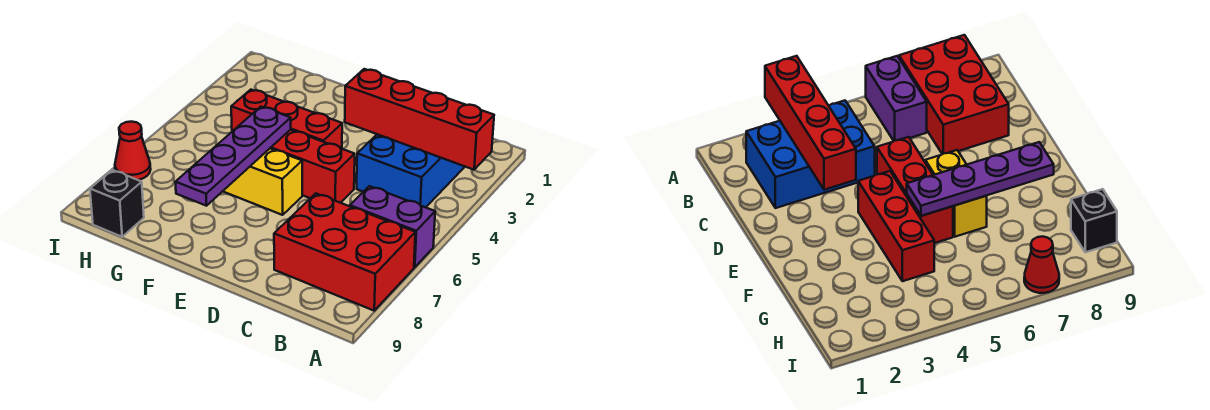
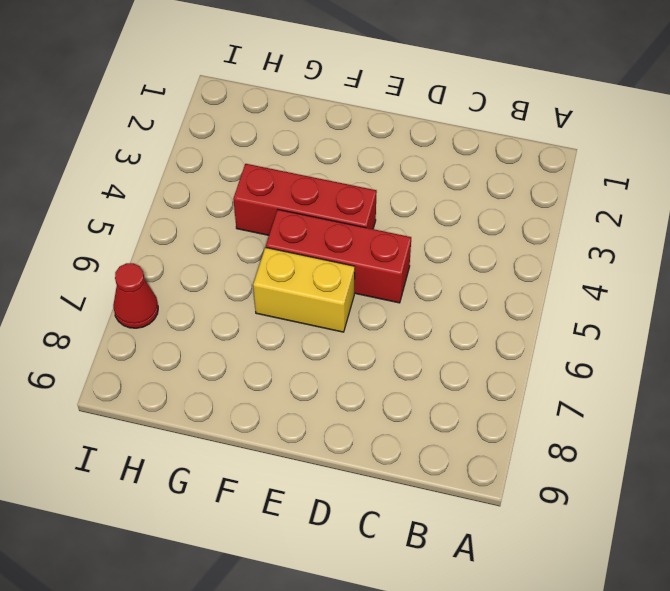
none -> purple brick A6:B6 level 1
none -> red brick A7:C8 level 1

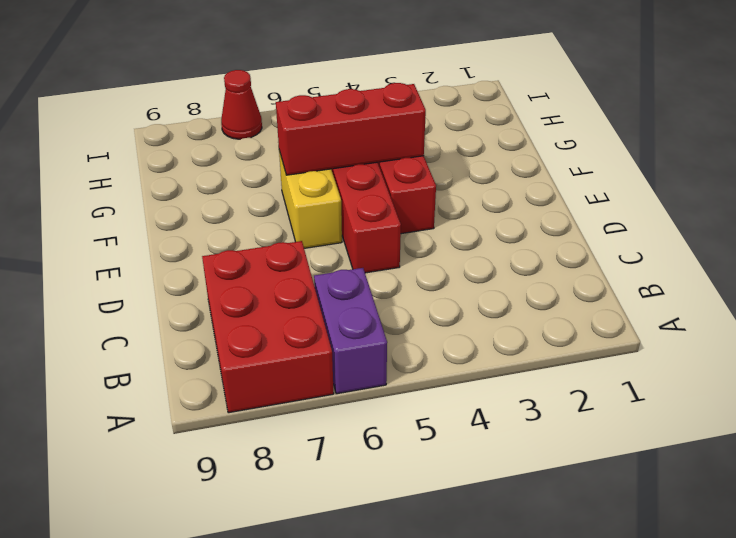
red brick F4:F6 level 2 -> purple plate F5:F8 level 2
none -> blue brick B2:C4 level 1
none -> black brick H9 level 1

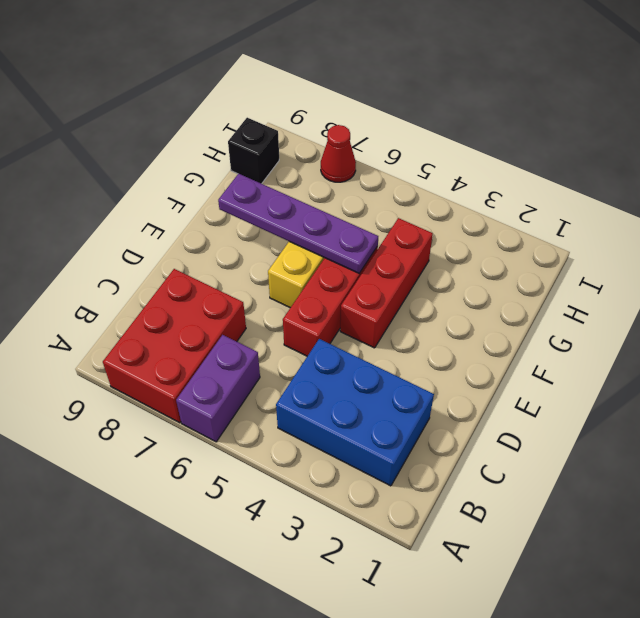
none -> red brick A3:D3 level 2

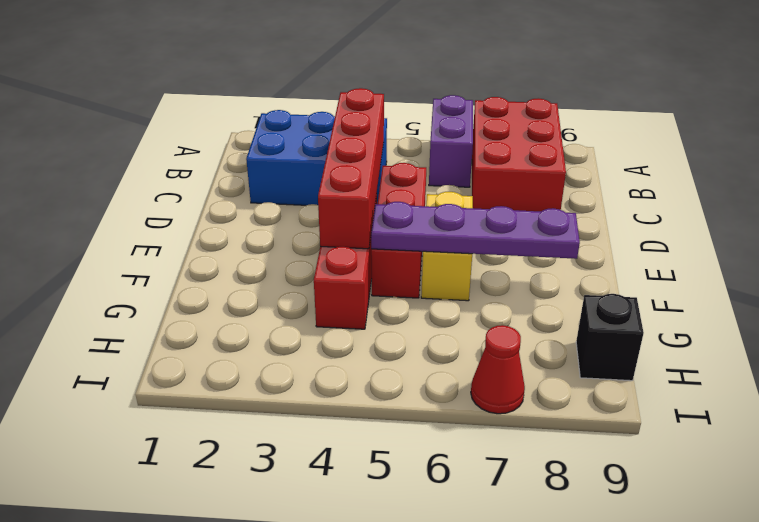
red brick C4:F4 level 2 -> red brick A3:D3 level 2

